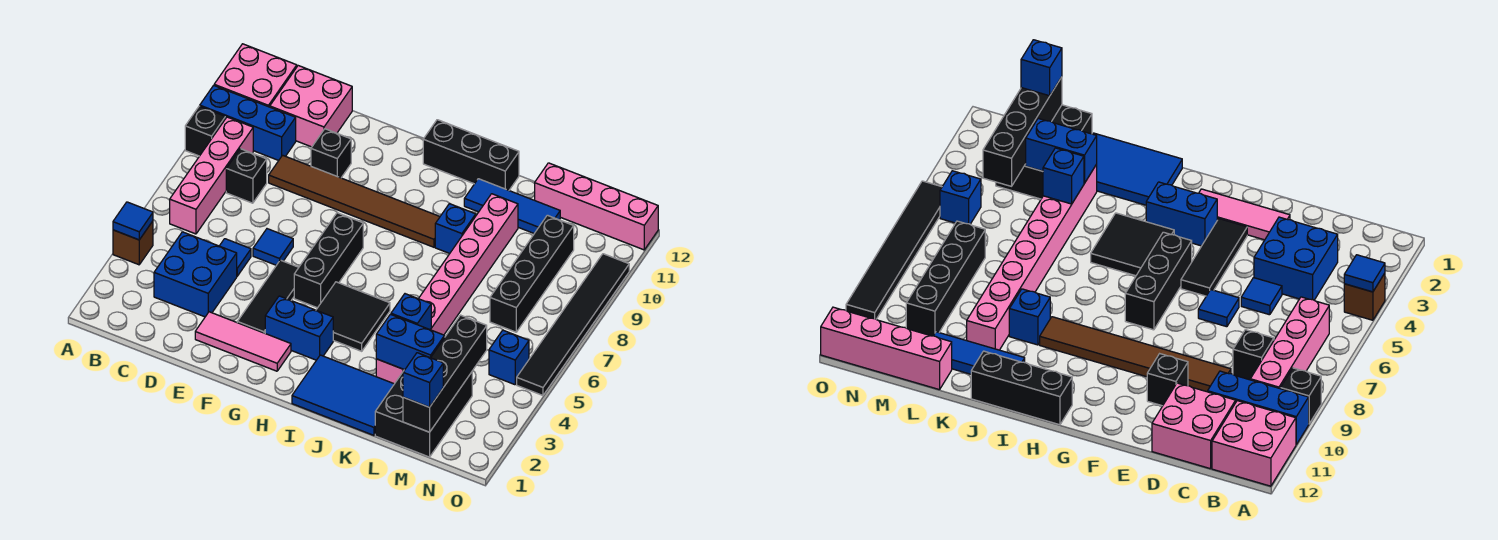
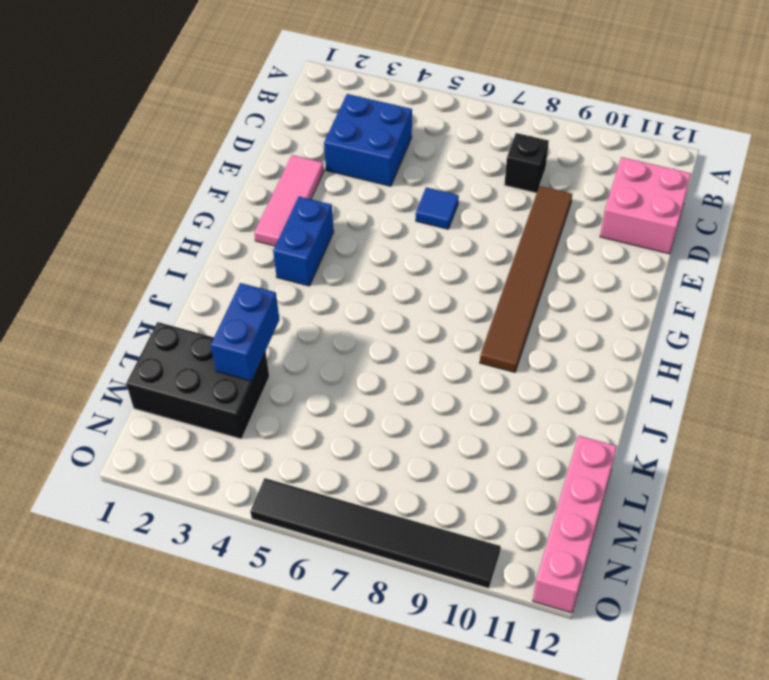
none -> brown brick A4 level 1
none -> black brick A9 level 1
none -> blue brick A10:C10 level 1
none -> pink brick A11:B12 level 1

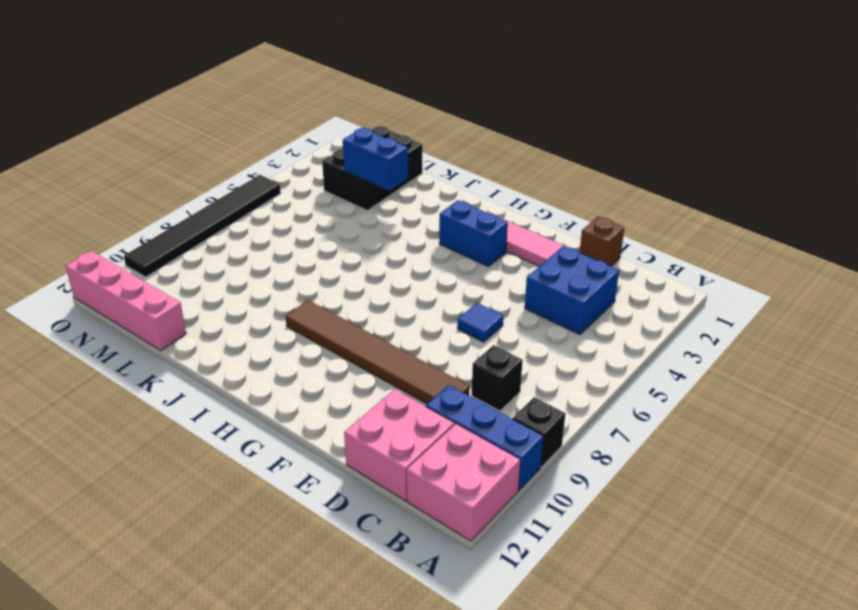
brown brick D1 level 1 -> brown brick A4 level 1
none -> pink brick B6:B9 level 1
none -> blue tile D5 level 1
none -> black brick E10 level 1
none -> black tile F3:F5 level 1

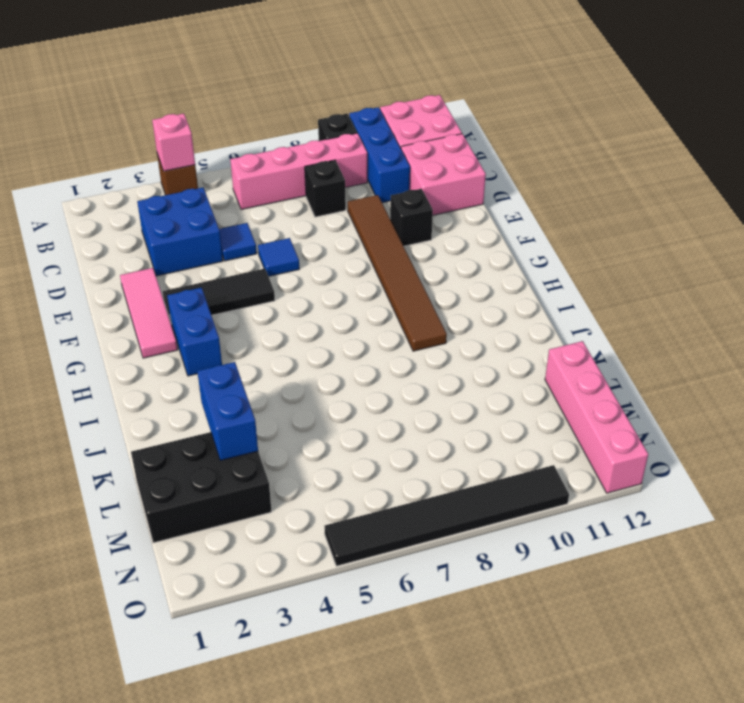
pink brick A4 level 2 -> blue tile A4 level 2
none -> black brick G5:G7 level 1
none -> black tile H4:I5 level 1
none -> black brick H12:J12 level 1
none -> blue tile I1:K2 level 1

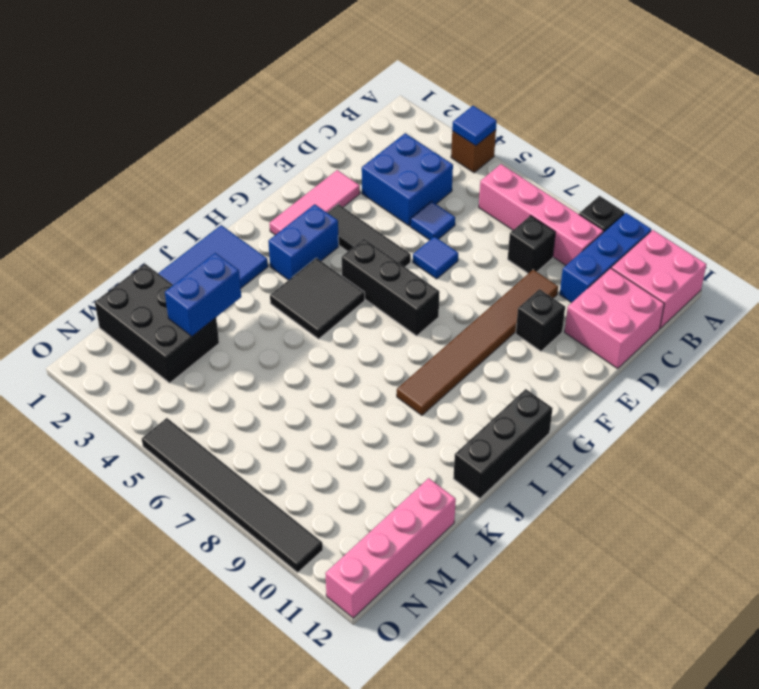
none -> blue brick J9 level 1
none -> blue tile J11:L11 level 1
none -> pink brick K3:K10 level 1
none -> black brick M7:M10 level 1

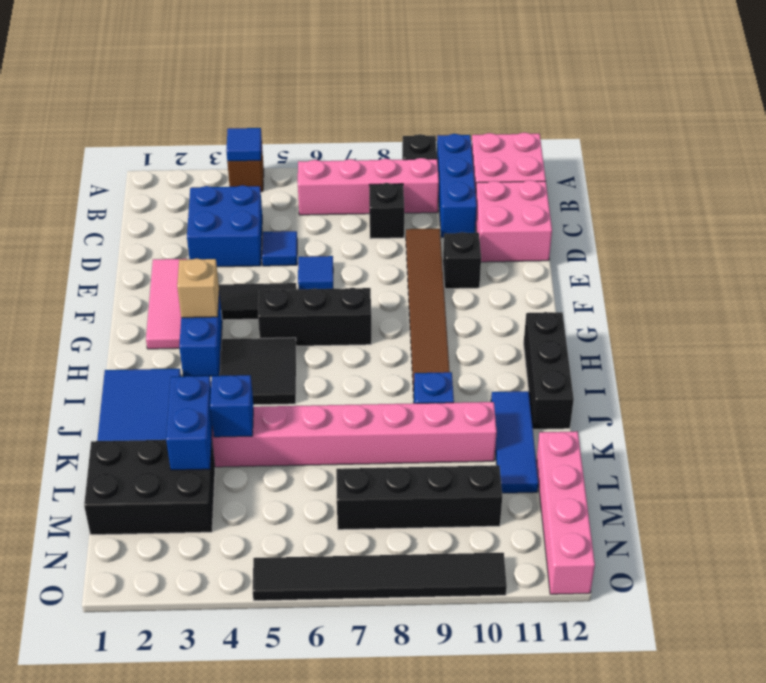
tan brick G3 level 2 -> none
none -> blue brick N5 level 1
none -> black brick M1:M4 level 2
none -> blue brick M1 level 3

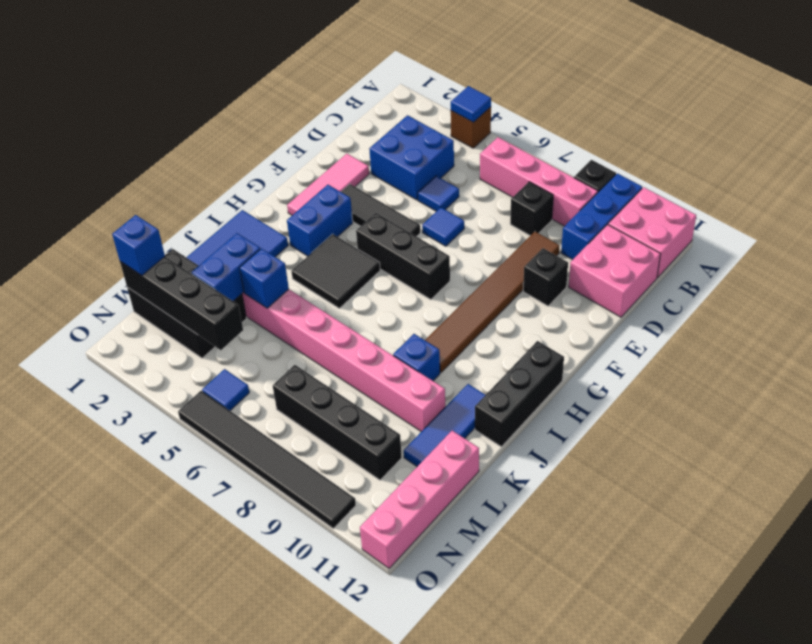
blue tile N5 level 1 -> blue brick N5 level 1

